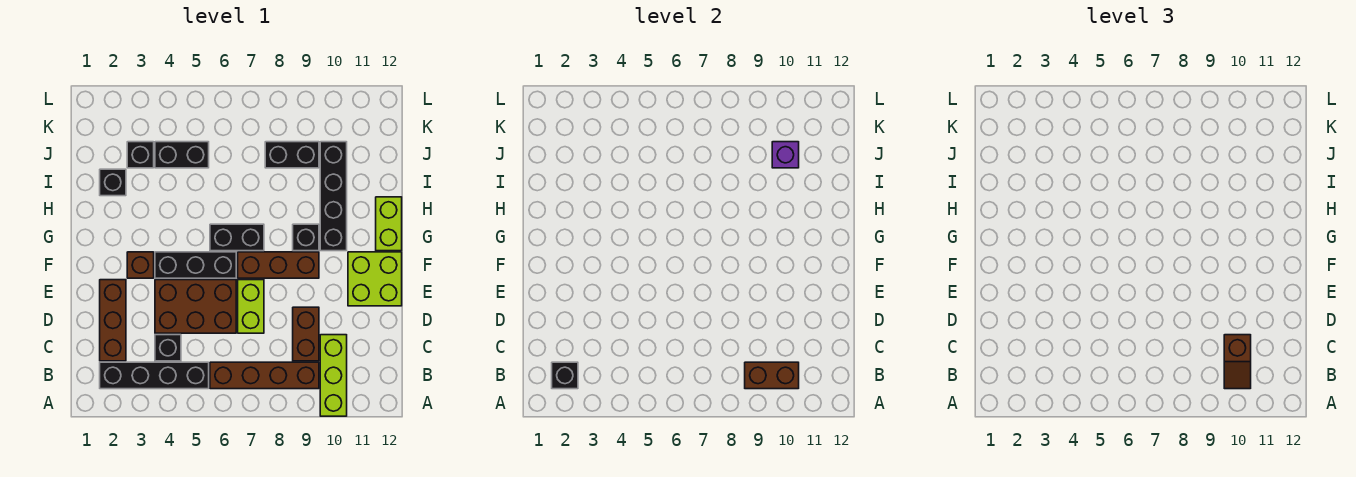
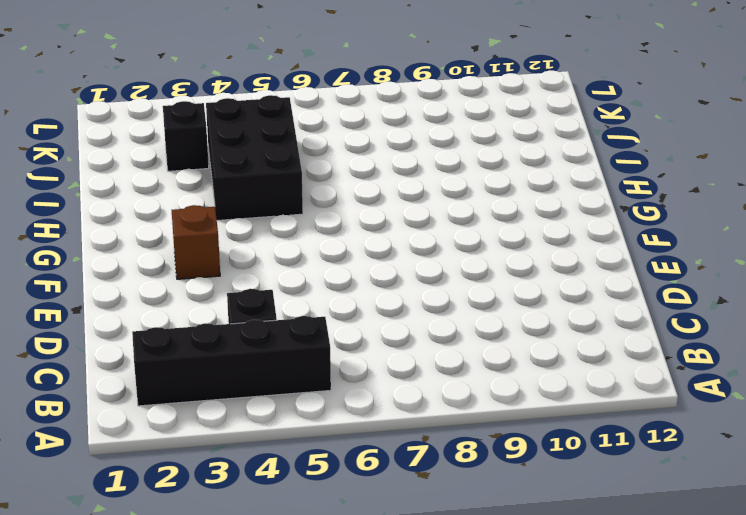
black brick H4:J5 level 1 -> black brick J4:J5 level 1
none -> lime brick A10:C10 level 1
none -> brown brick B6:B9 level 1
none -> brown brick C2:E2 level 1

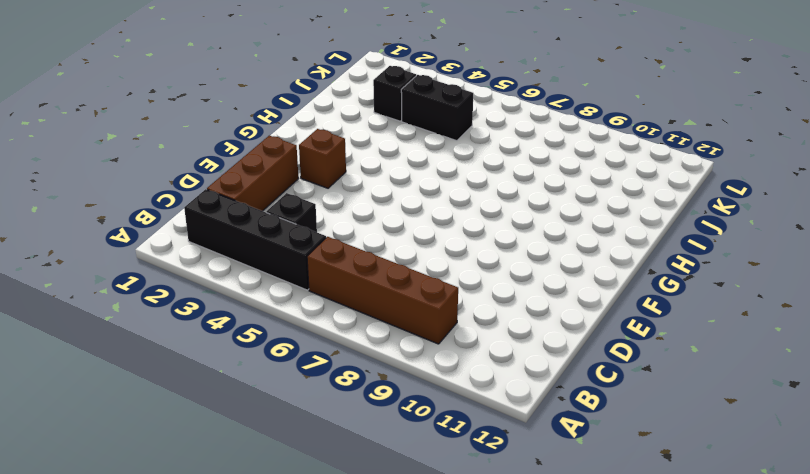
none -> lime brick A10:C10 level 1
none -> brown brick C9:D9 level 1
none -> brown brick D4:E6 level 1

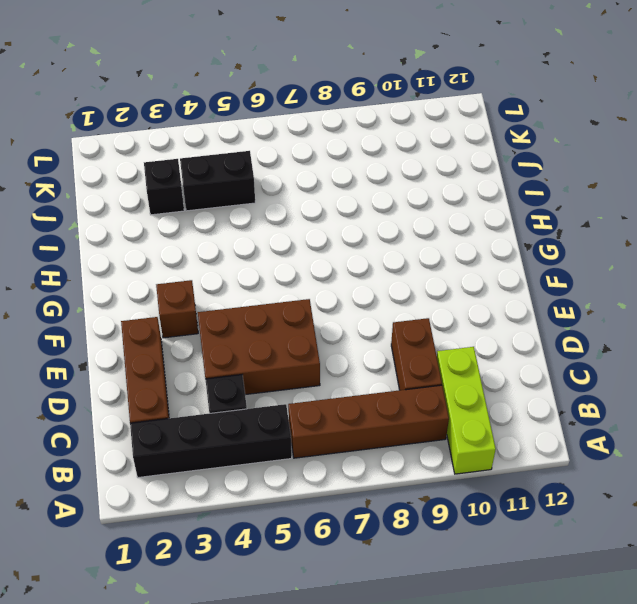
none -> lime brick D7:E7 level 1
none -> lime brick E11:F12 level 1
none -> black brick F4:F6 level 1

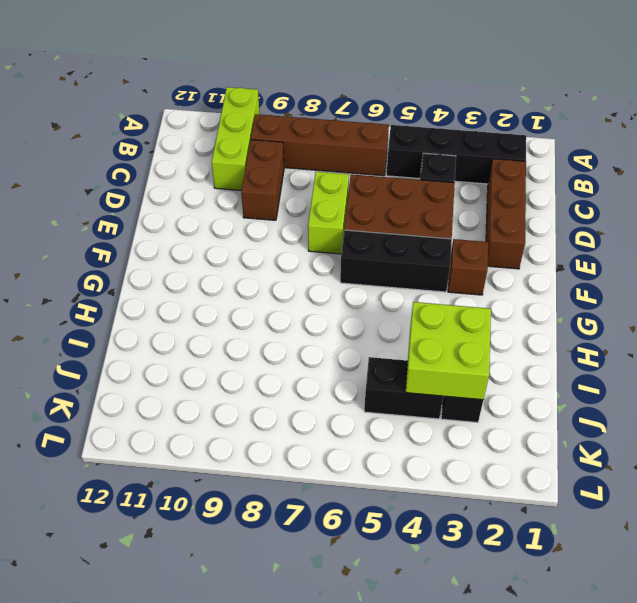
lime brick I3:J4 level 2 -> lime brick E11:F12 level 1
none -> brown brick F7:F9 level 1
none -> black brick G6:G7 level 1
none -> black brick G9 level 1

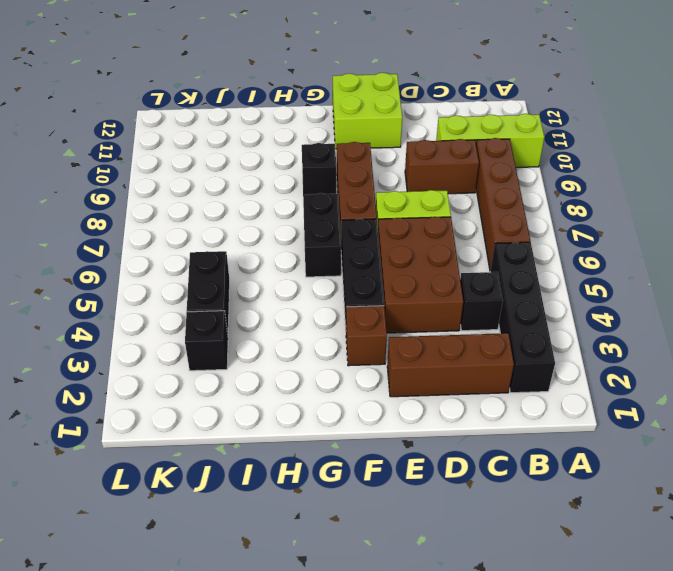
none -> black brick G10:J10 level 1
none -> lime brick G12:H12 level 1
none -> black brick I2 level 1

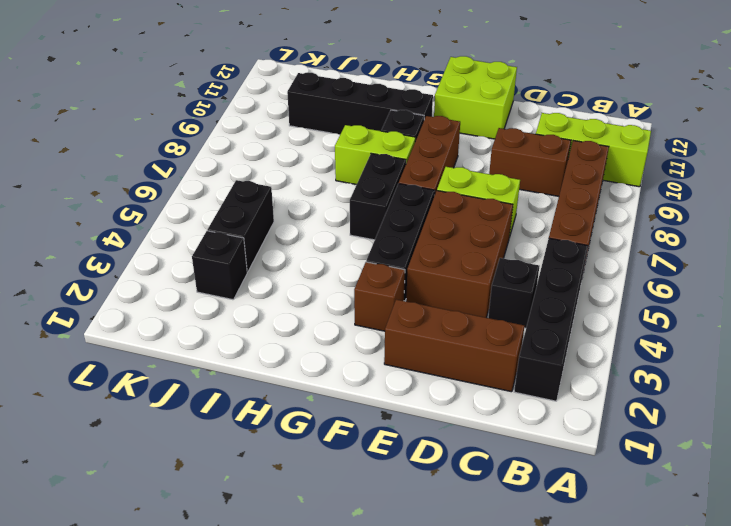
lime brick G8:H8 level 1 -> lime brick G12:H12 level 1
none -> black brick I2 level 1
none -> black brick J8:J9 level 1
none -> black brick B2 level 2

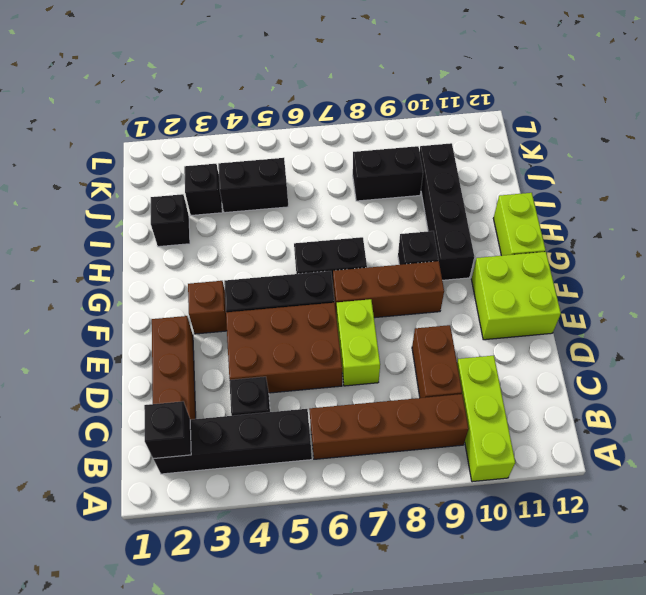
none -> brown brick B9:B10 level 2
none -> purple brick J10 level 2
none -> brown slope B10:C10 level 3 top C

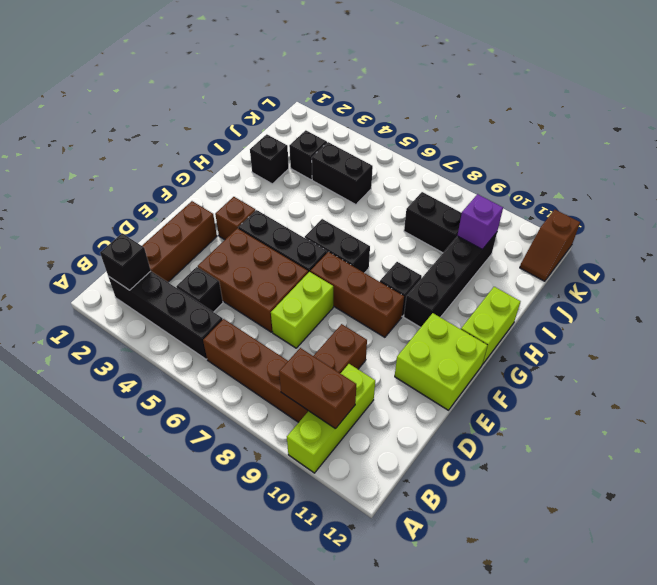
brown slope K12:L12 level 1 top L -> brown slope B10:C10 level 3 top C

